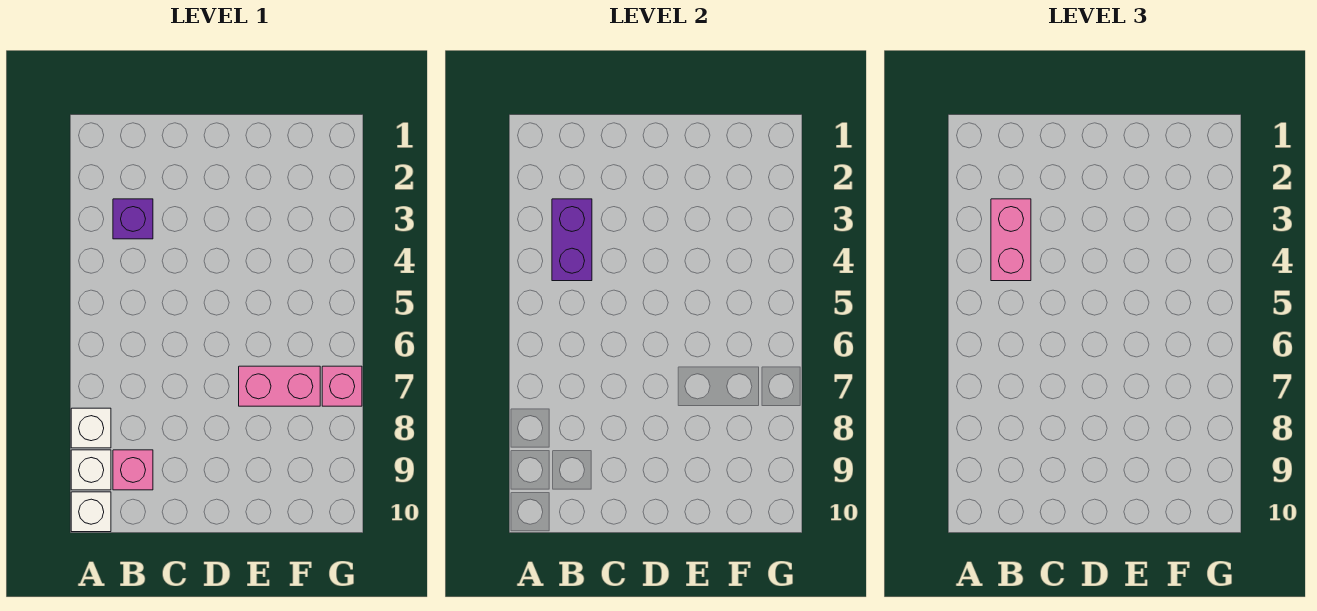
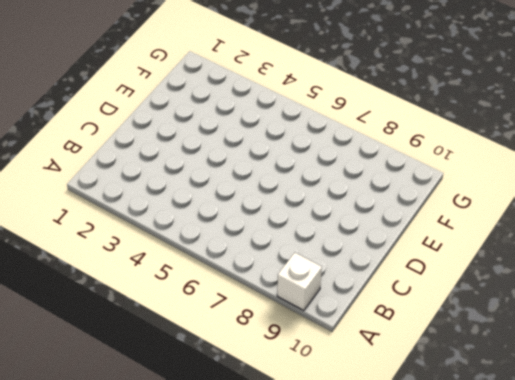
none -> white brick A8 level 1
none -> white brick A10 level 1

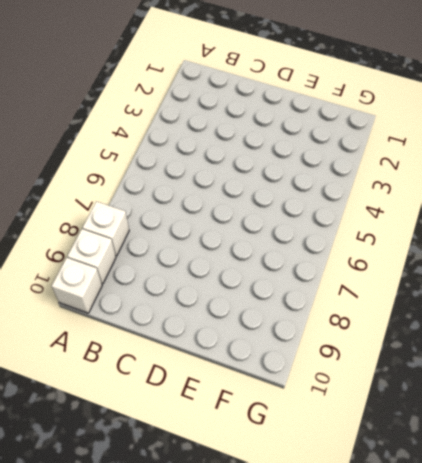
none -> purple brick B3 level 1
none -> pink brick B9 level 1

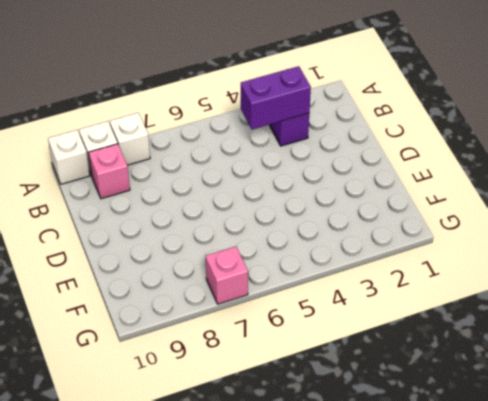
none -> pink brick E7:F7 level 1
none -> pink brick B3:B4 level 3

